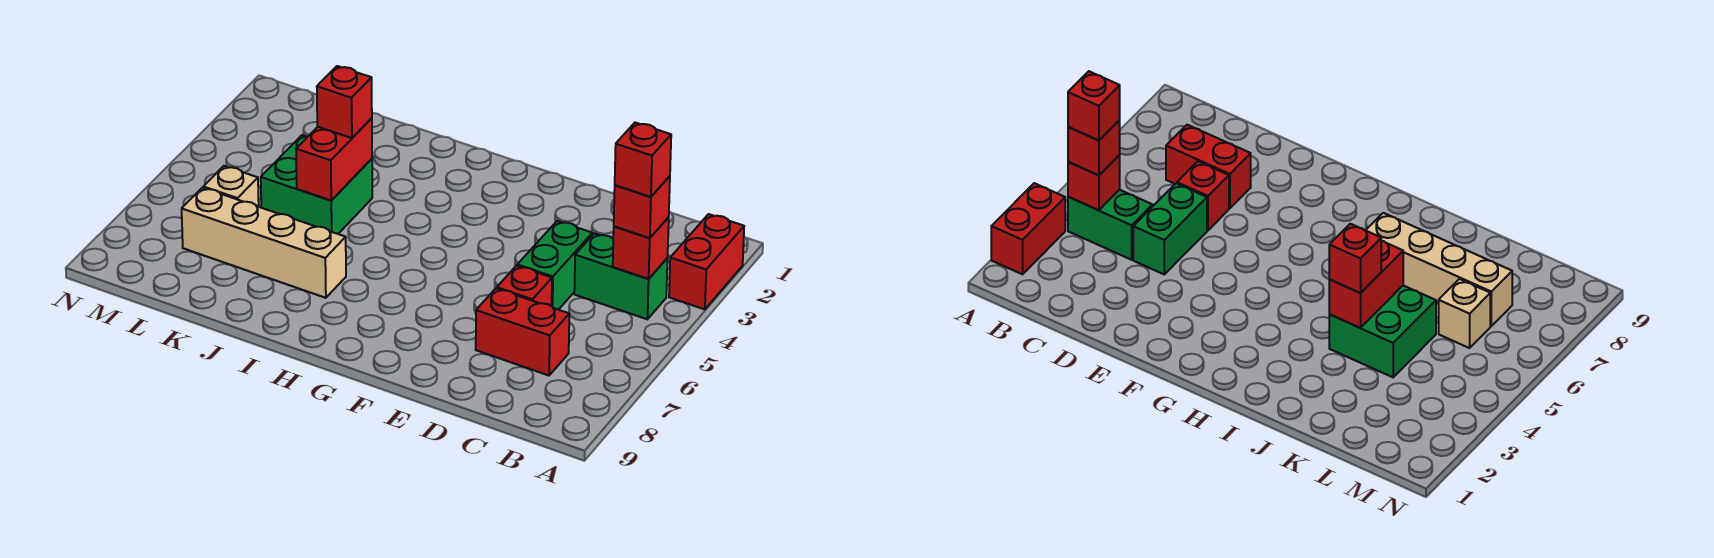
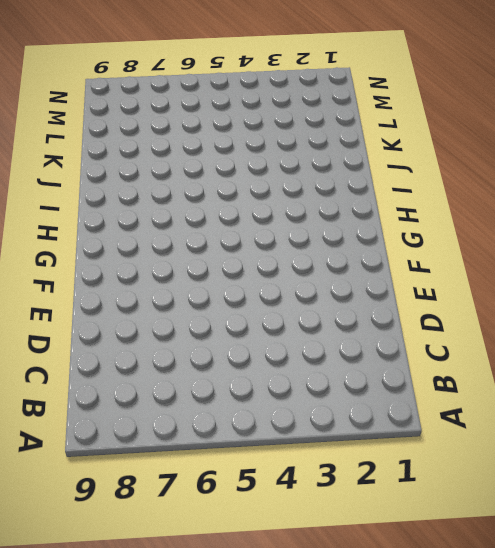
none -> red brick A2:A3 level 1
none -> green brick B4:C4 level 1
none -> red brick C7:D7 level 1

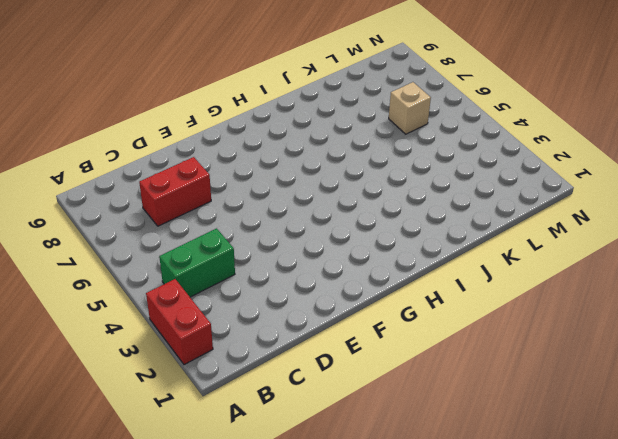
none -> green brick D4:D5 level 1
none -> red brick D6 level 1
none -> tan brick I7:L7 level 1

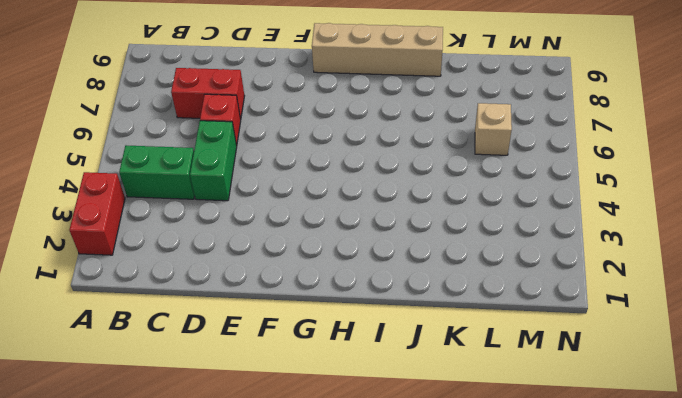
tan brick G9:J9 level 1 -> tan brick I7:L7 level 1
none -> green brick J4:K5 level 1
none -> red brick B4 level 2
none -> red brick J4:J5 level 2

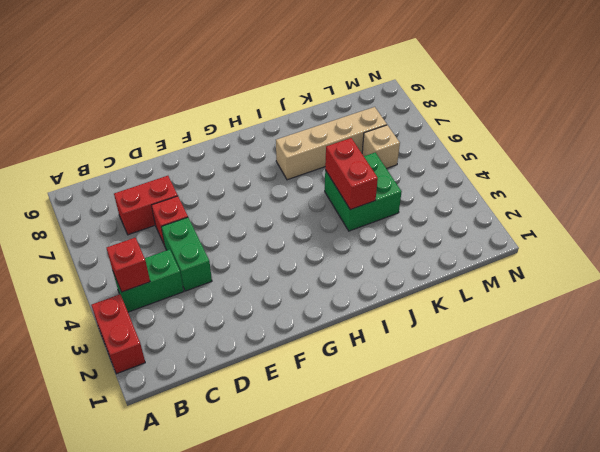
none -> red brick B4 level 3
none -> red brick J4 level 3
none -> red brick B4 level 4

